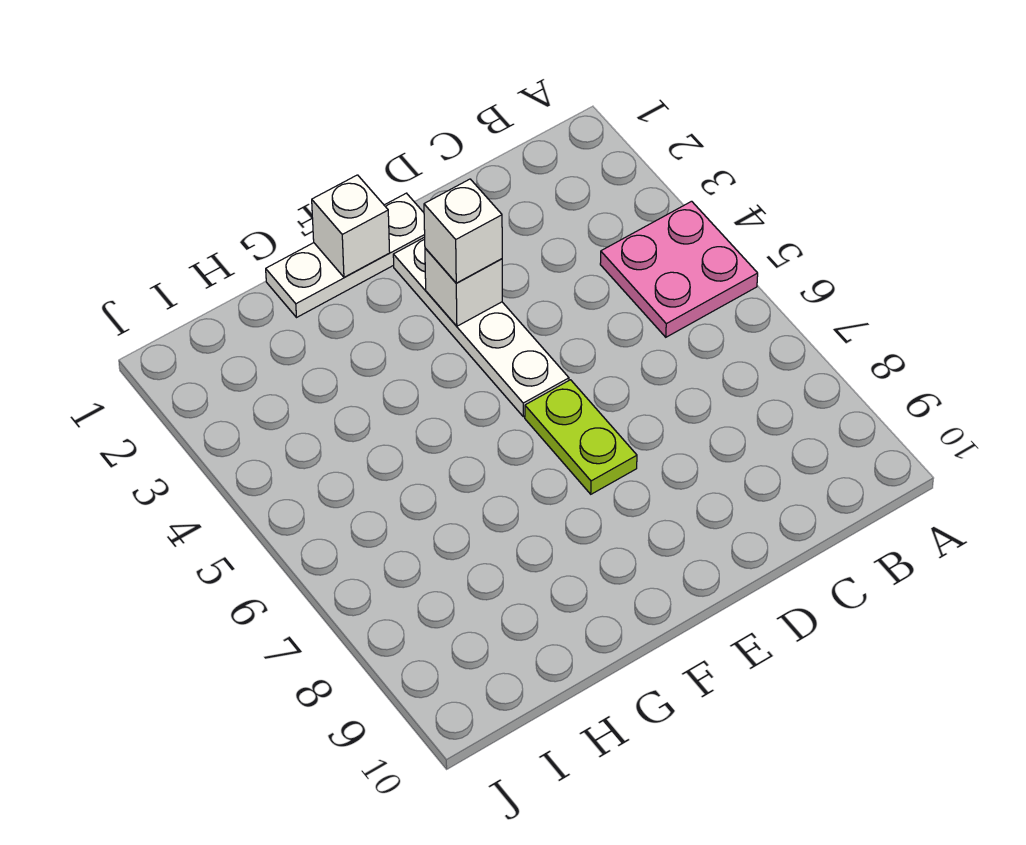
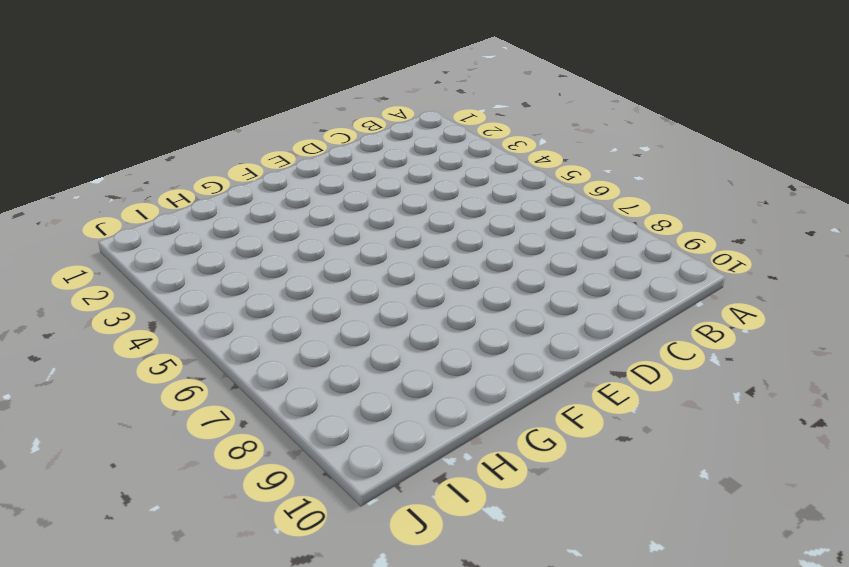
none -> pink plate A4:B5 level 1
none -> white plate E1:G1 level 1

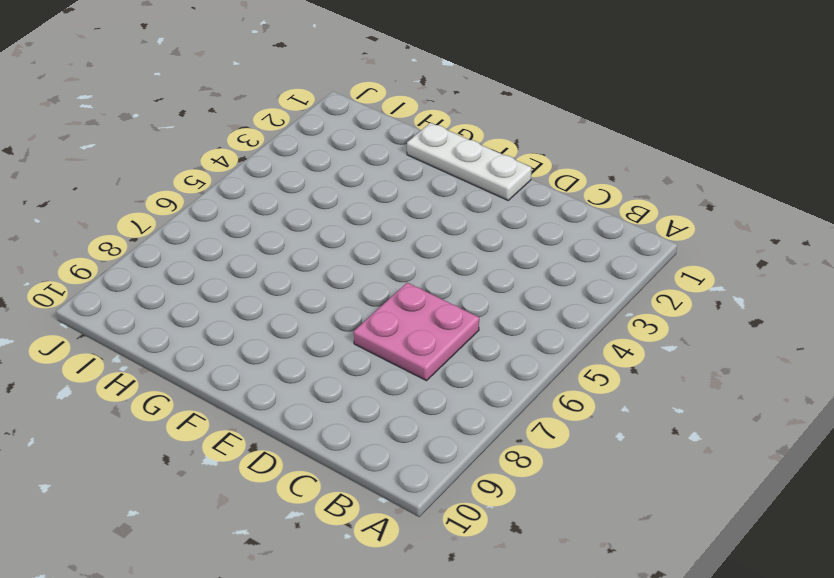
pink plate C6:D7 level 1 -> pink plate A4:B5 level 1
none -> white plate E2:E5 level 1
none -> lime plate E6:E7 level 1

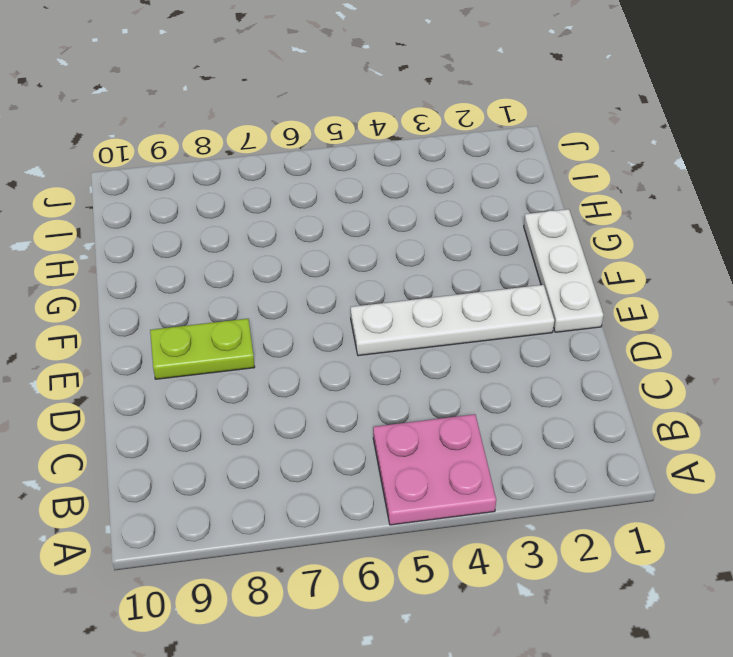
lime plate E8:E9 level 1 -> lime plate E6:E7 level 1
none -> white brick E3 level 2
none -> white brick F1 level 2

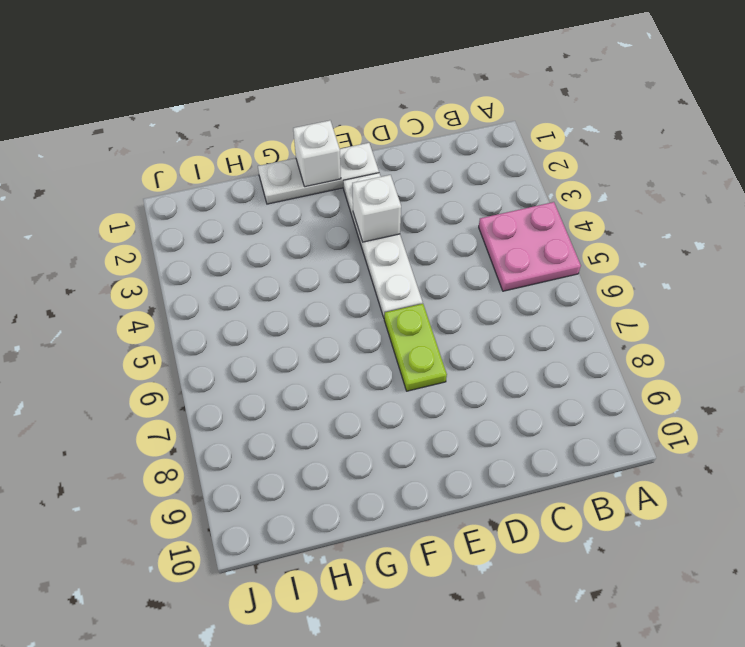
none -> white brick E3 level 3

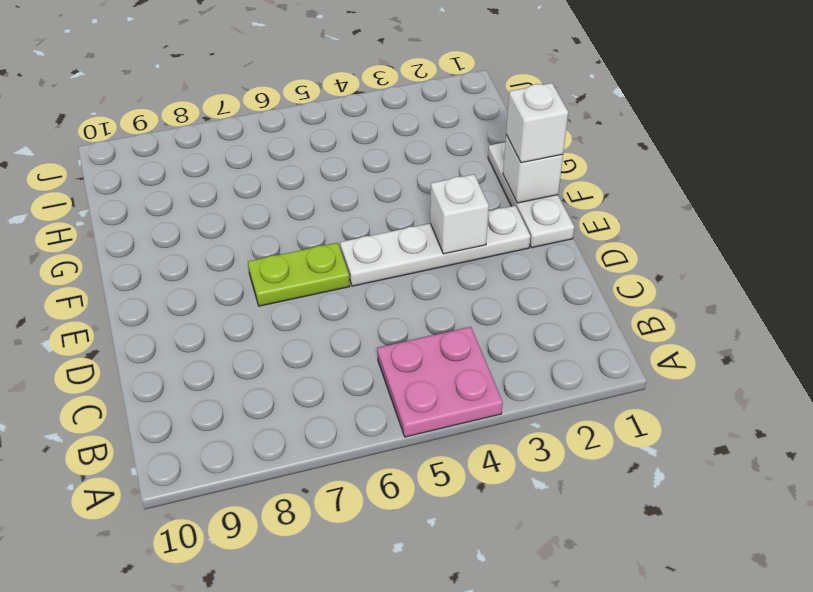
white brick F1 level 3 -> white brick E3 level 3

